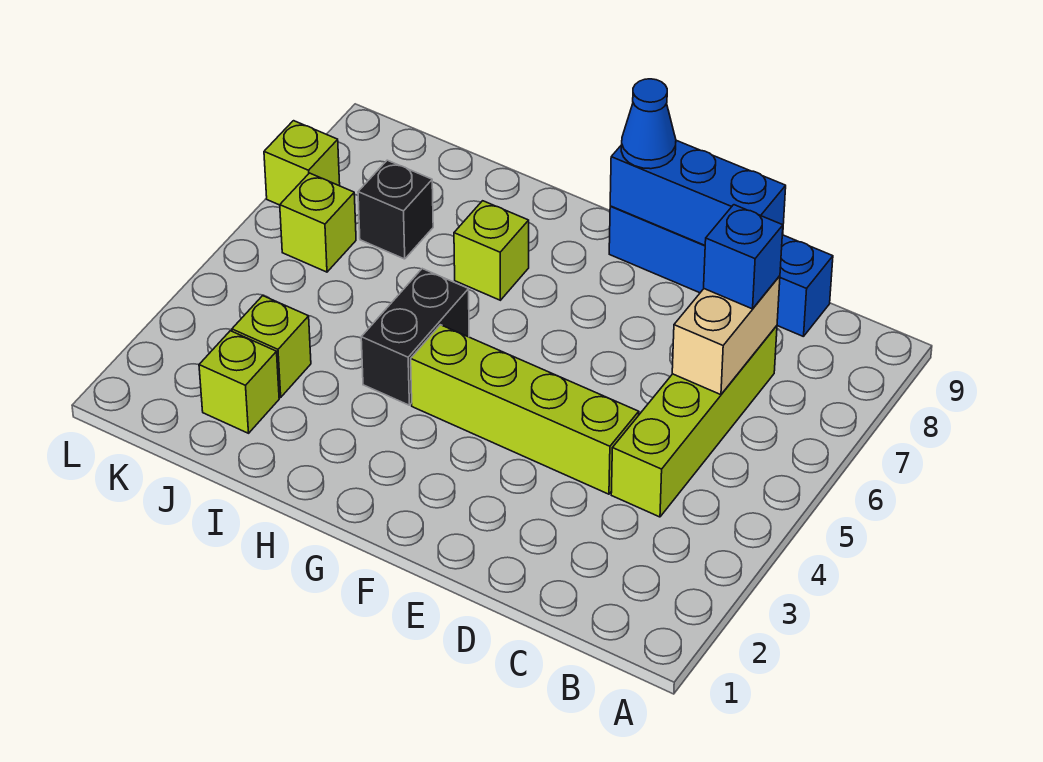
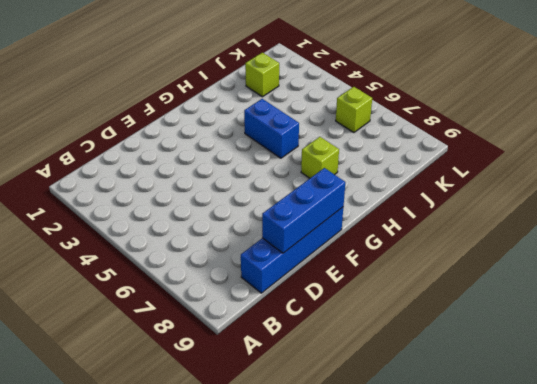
blue brick H4:H5 level 1 -> black brick H4:H5 level 1
none -> lime brick C4:C7 level 1
none -> lime brick D4:G4 level 1
none -> lime brick J3 level 1

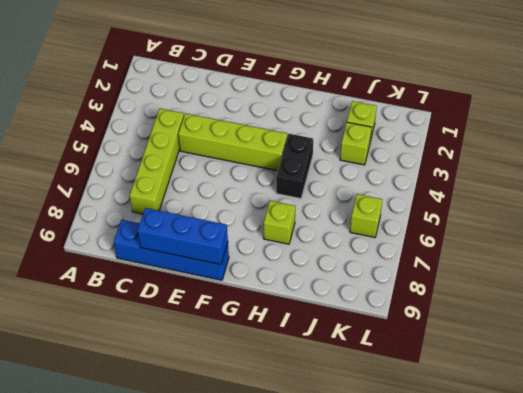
none -> black brick J7 level 1
none -> lime brick L7 level 1
none -> tan brick C6:C7 level 2

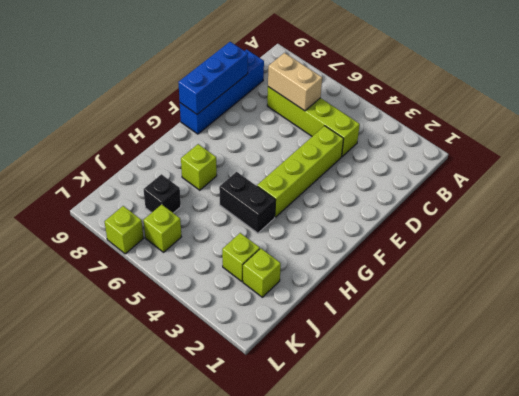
none -> blue brick C7 level 3
none -> blue cone F9 level 3

